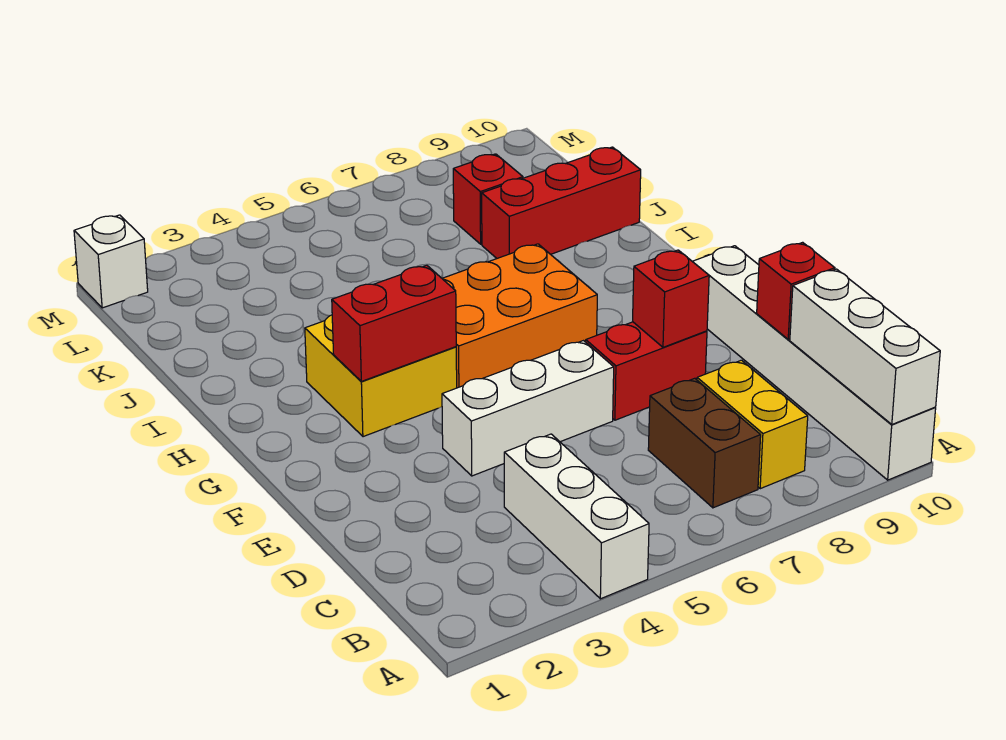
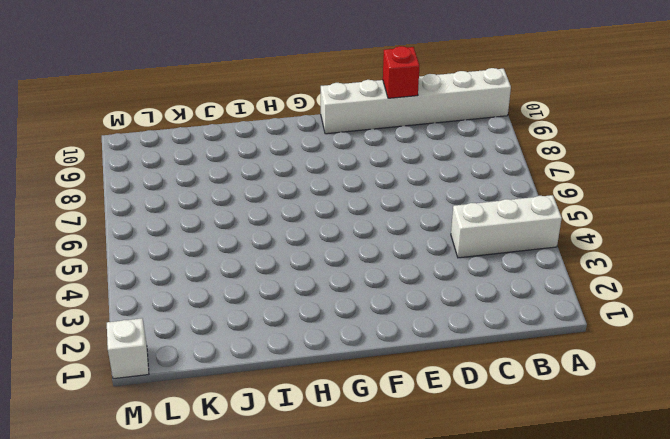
none -> brown brick B7:C7 level 1
none -> yellow brick B8:C8 level 1
none -> white brick E4:E6 level 1

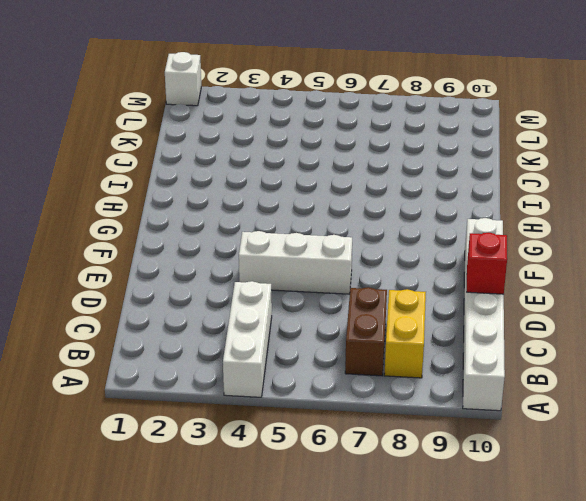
none -> red brick E7:E8 level 1
none -> yellow brick G3:H4 level 1
none -> orange brick G5:H7 level 1

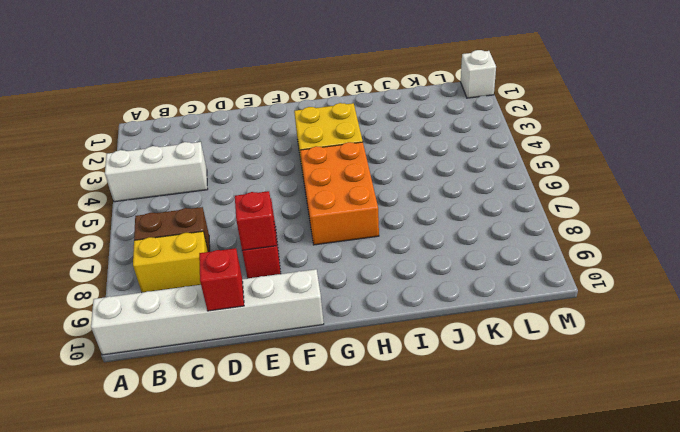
none -> white brick E4:E6 level 1
none -> red brick J8:J10 level 1
none -> red brick K8 level 1

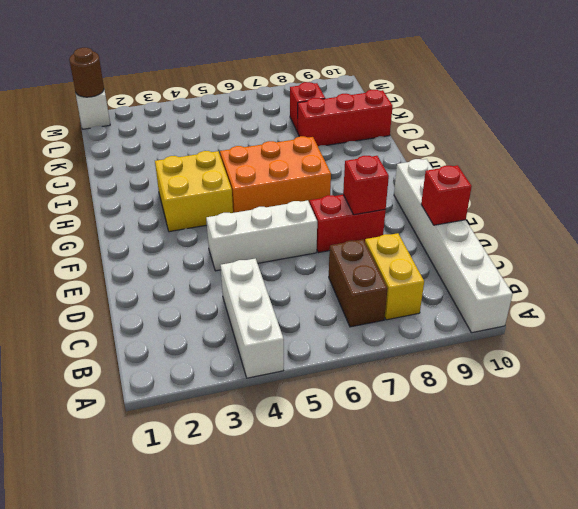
brown round brick M1 level 2 -> none
none -> white brick A10:C10 level 2
none -> red brick G3:G4 level 2

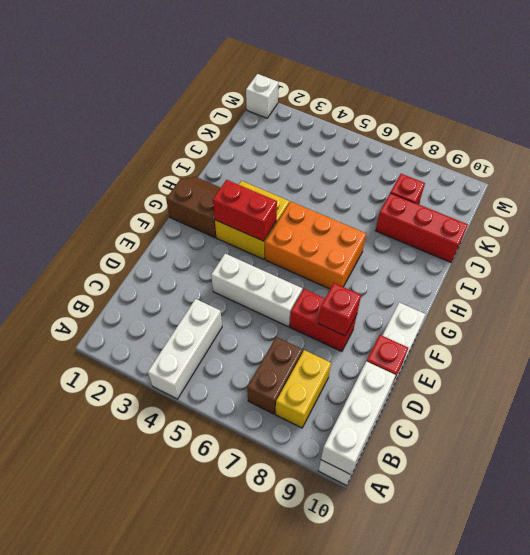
brown slope G1:H2 level 1 top G -> none

